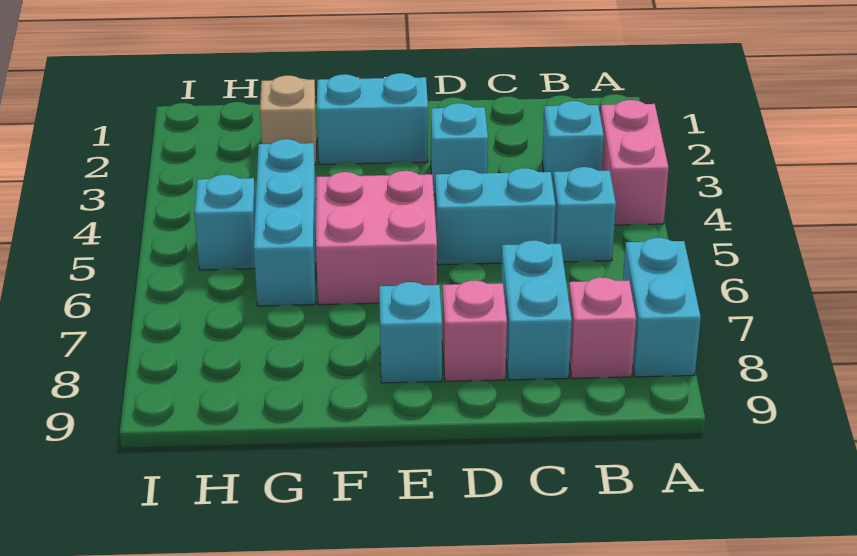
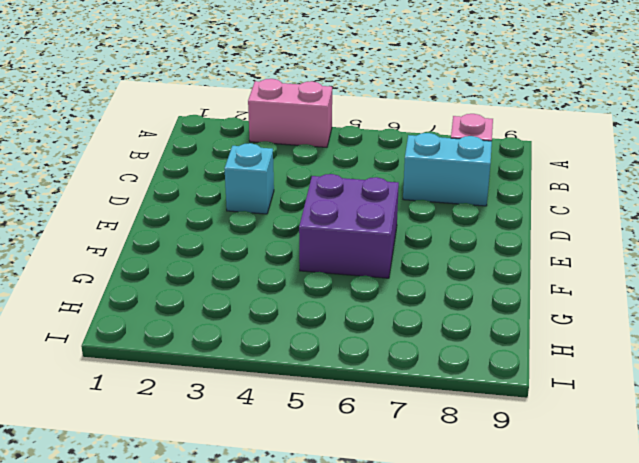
purple brick E5:F6 level 1 -> pink brick E5:F6 level 1
none -> cyan brick A7:A8 level 1
none -> cyan brick B3 level 1
none -> cyan brick B5 level 1

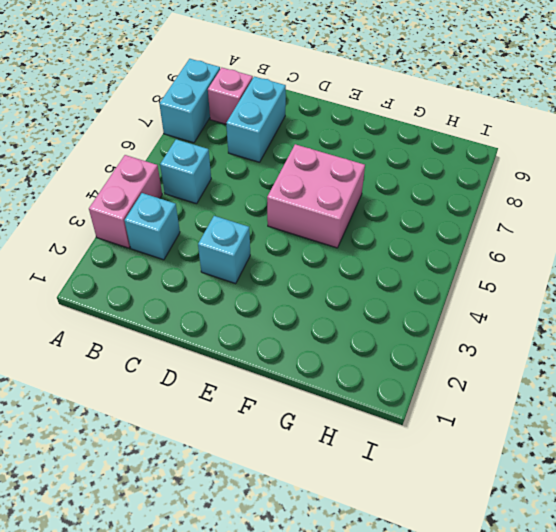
none -> cyan brick C5:D5 level 1
none -> pink brick D8 level 1
none -> cyan brick E2:F2 level 1

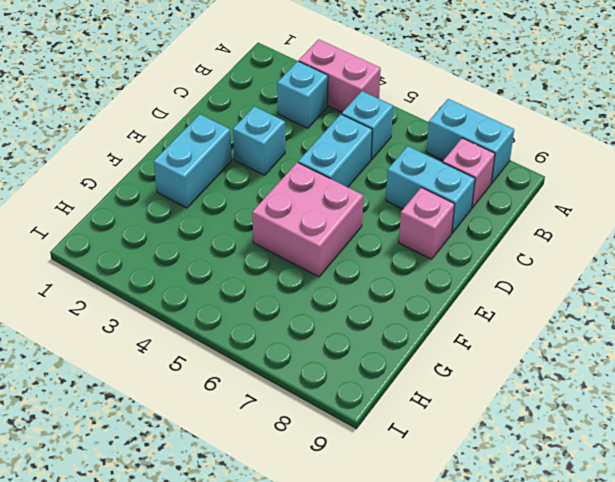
none -> cyan brick E8 level 1
none -> tan brick G2 level 1
none -> cyan brick G4:G6 level 1

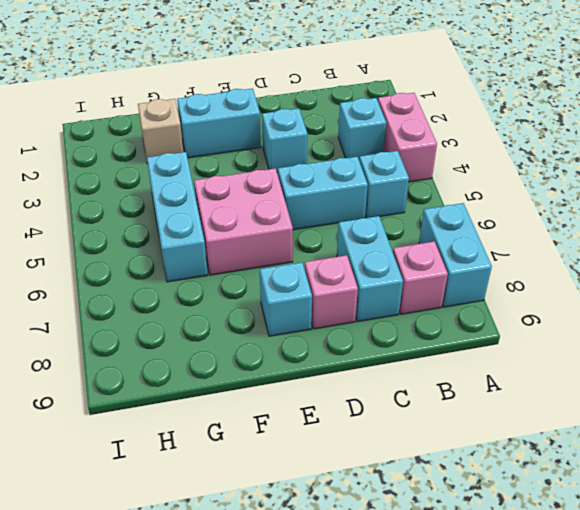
none -> cyan brick H5 level 1

